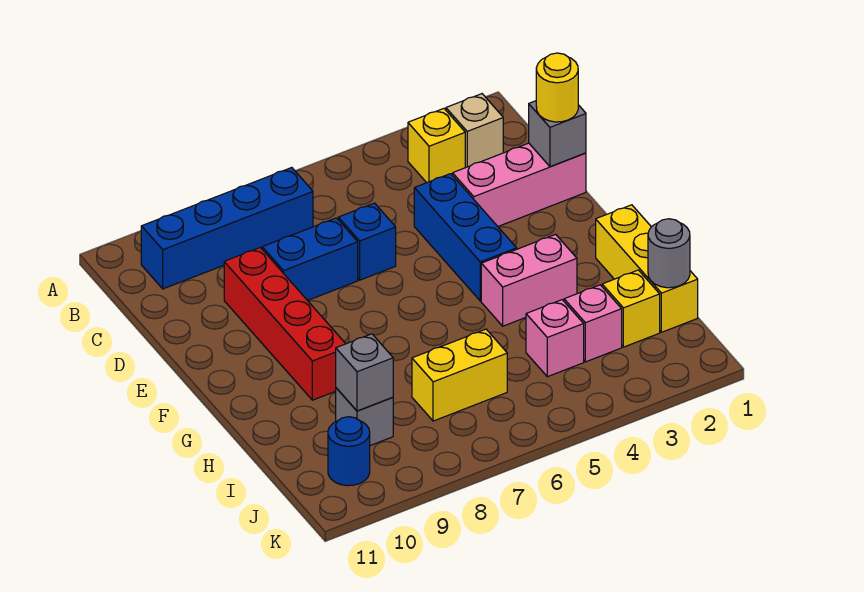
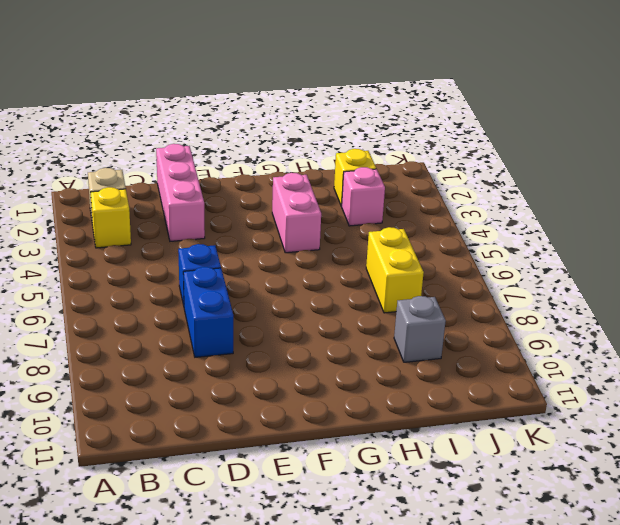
none -> blue brick B7:B10 level 1
none -> blue brick D4:F4 level 1
none -> red brick D9:G9 level 1

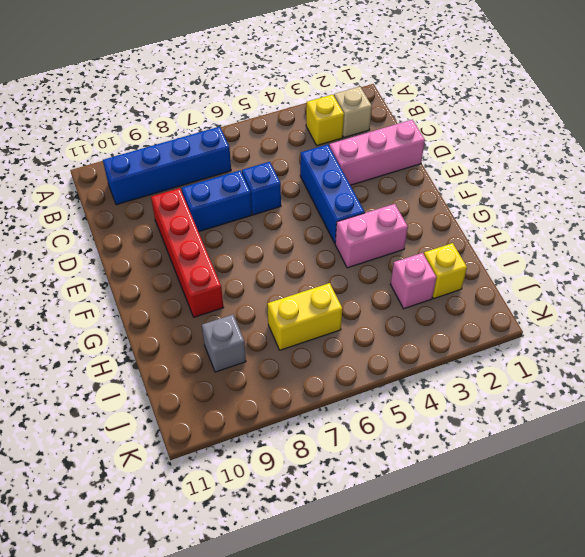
none -> yellow brick G1:I1 level 1
none -> pink brick I4 level 1
none -> blue round brick J10 level 1

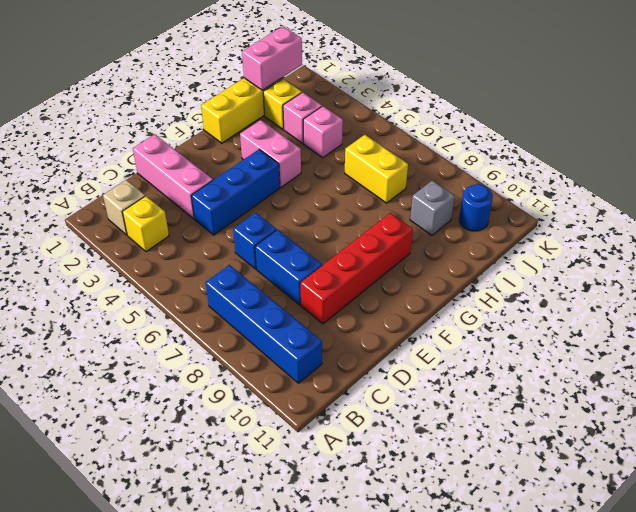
pink brick I1:J1 level 2 -> grey round brick I1 level 2
none -> grey brick D1 level 2
none -> grey brick I9 level 2
none -> yellow round brick D1 level 3

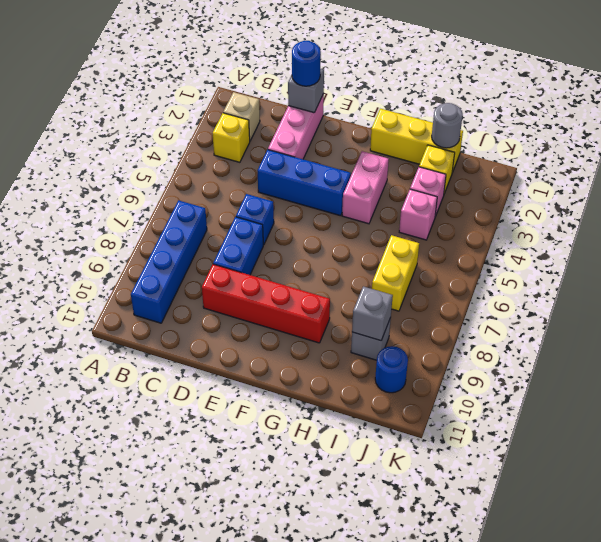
blue round brick D1 level 3 -> yellow round brick D1 level 3

